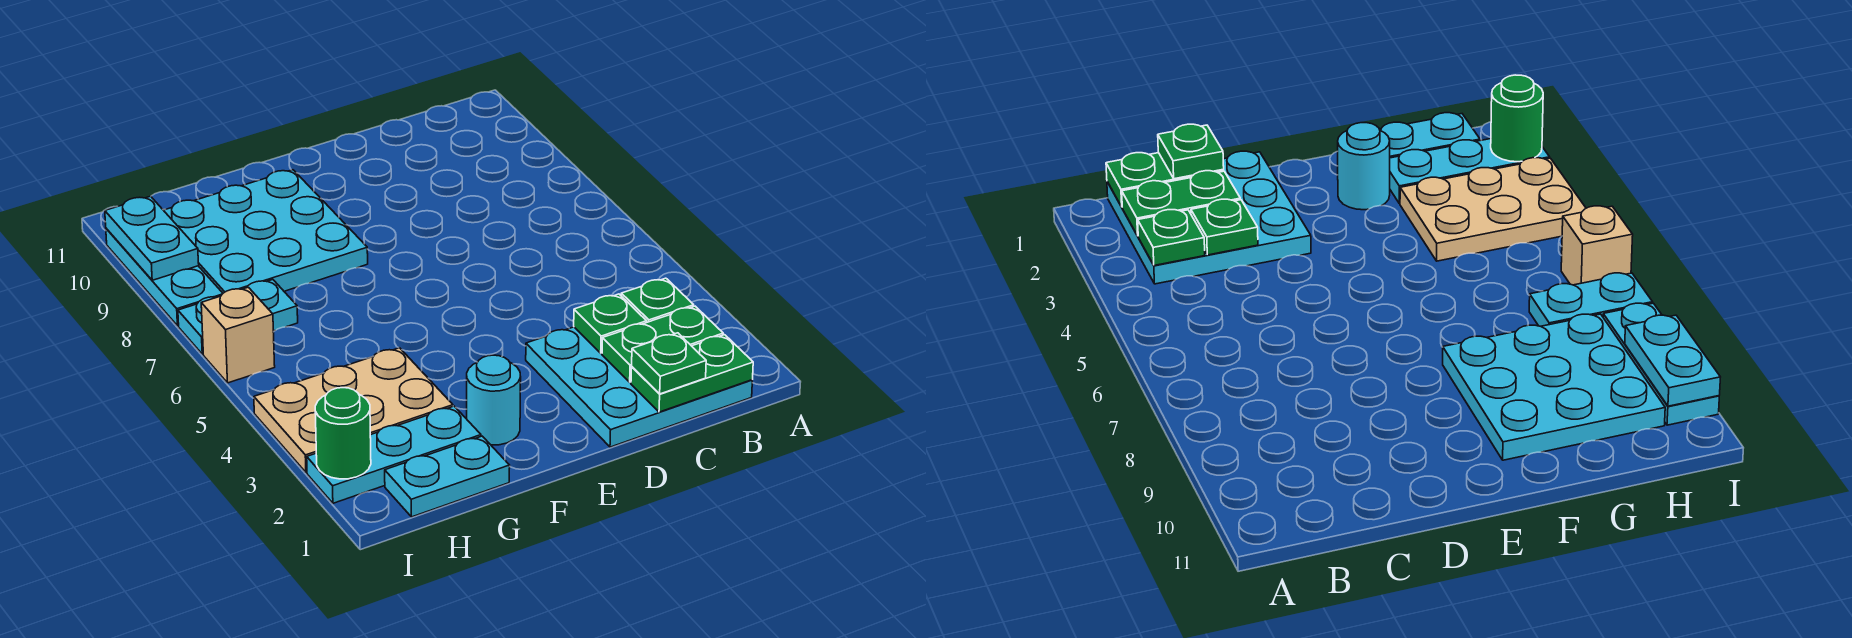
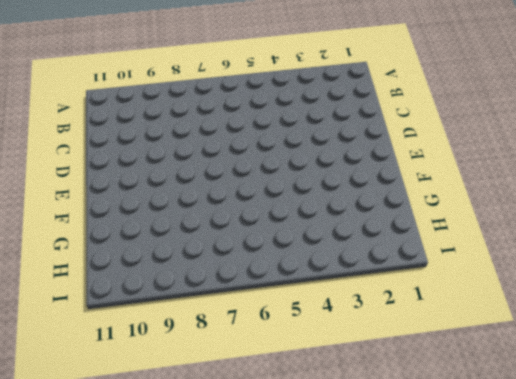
none -> cyan plate B1:D3 level 1
none -> cyan round brick F2 level 1
none -> cyan plate F8:H10 level 1

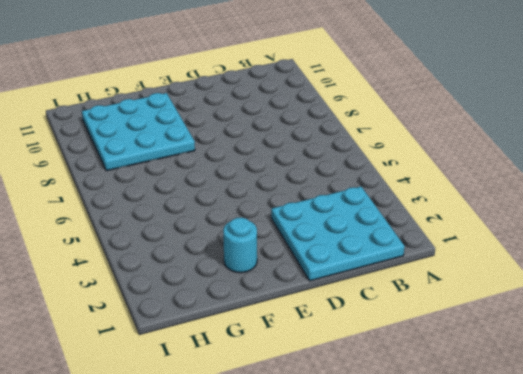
none -> cyan plate G1:H1 level 1
none -> cyan plate G2:I2 level 1
none -> tan plate G3:I4 level 1

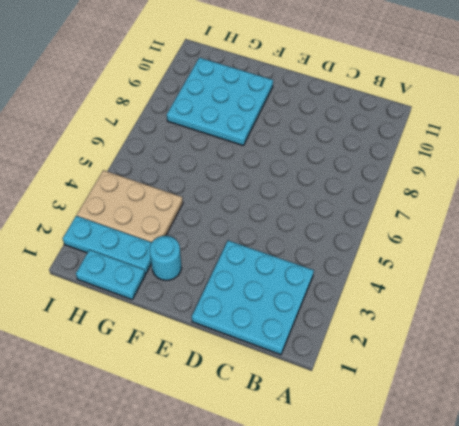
none -> cyan plate H7:I7 level 1
none -> tan brick I6 level 1
none -> cyan plate I8:I10 level 1

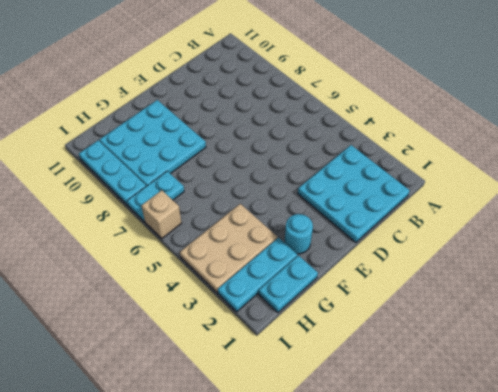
none -> green plate B1:C1 level 2
none -> green plate B2:C2 level 2
none -> green plate B3 level 2

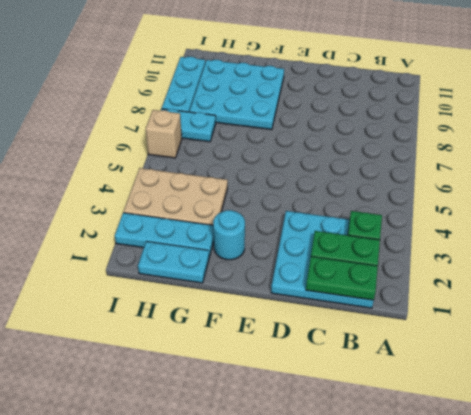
none -> green plate C3 level 2
none -> green round brick I2 level 2
none -> cyan plate I9:I10 level 2

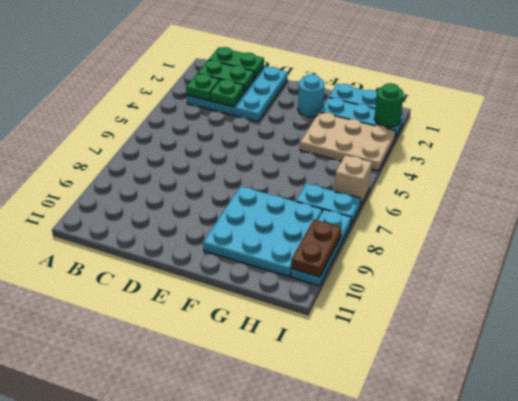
brown plate I9:I10 level 2 -> cyan plate I9:I10 level 2
none -> green plate C1 level 3

